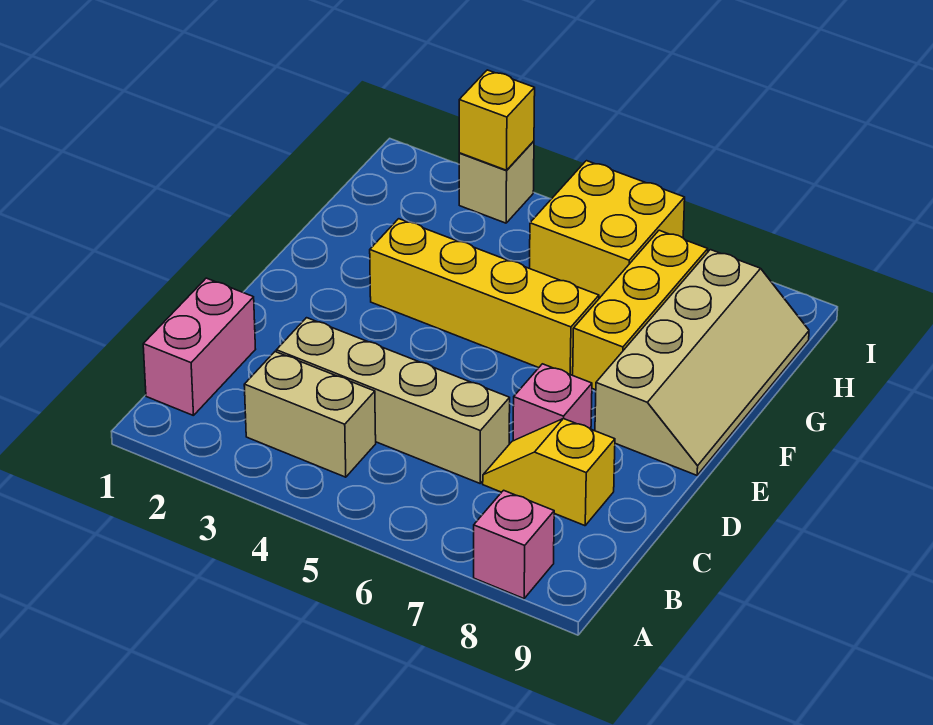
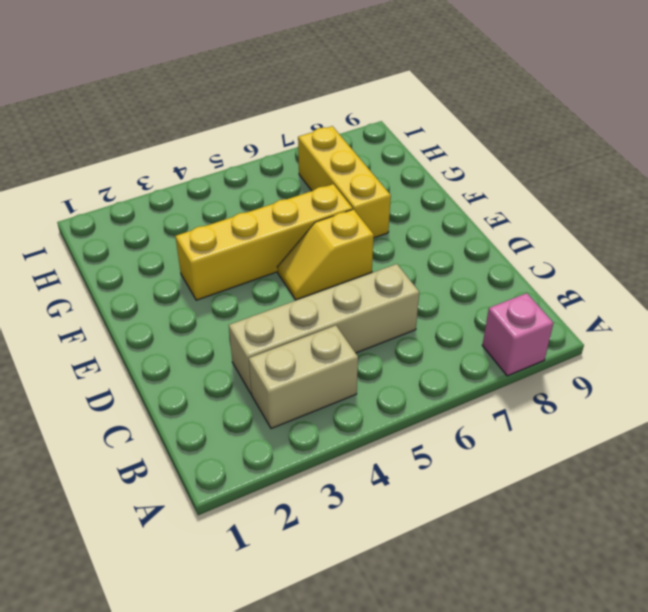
yellow slope E5:E6 level 1 top 6 -> yellow slope C7:C8 level 1 top 8
none -> pink brick B1:C1 level 1
none -> pink brick D7 level 1
none -> tan slope E8:H9 level 1 top 8

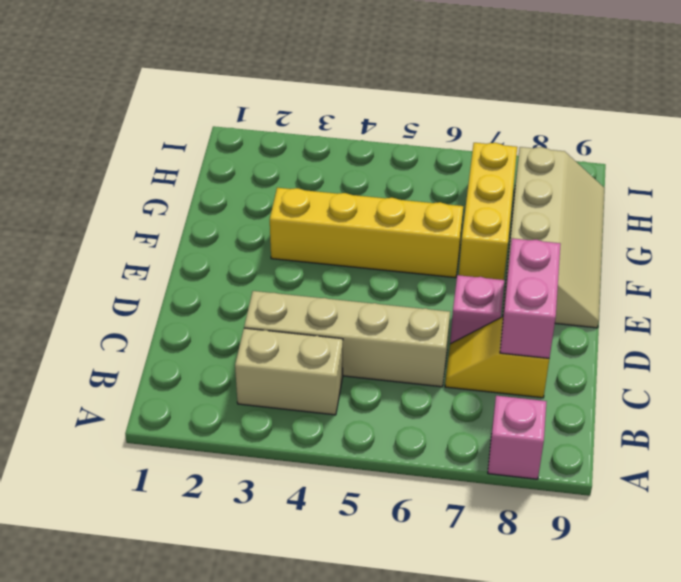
pink brick C8:D8 level 2 -> pink brick B1:C1 level 1
none -> yellow brick H5:I6 level 1
none -> tan brick I3 level 1
none -> yellow brick I3 level 2

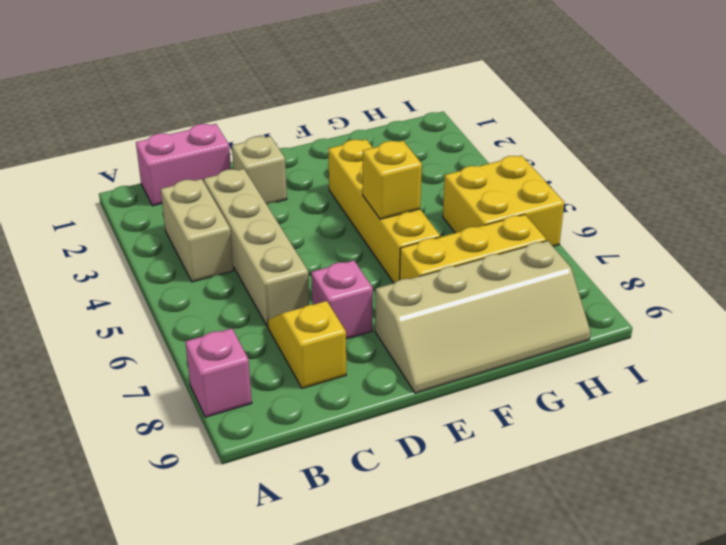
tan brick D2 level 1 -> tan brick I3 level 1
yellow brick F5 level 2 -> yellow brick I3 level 2

